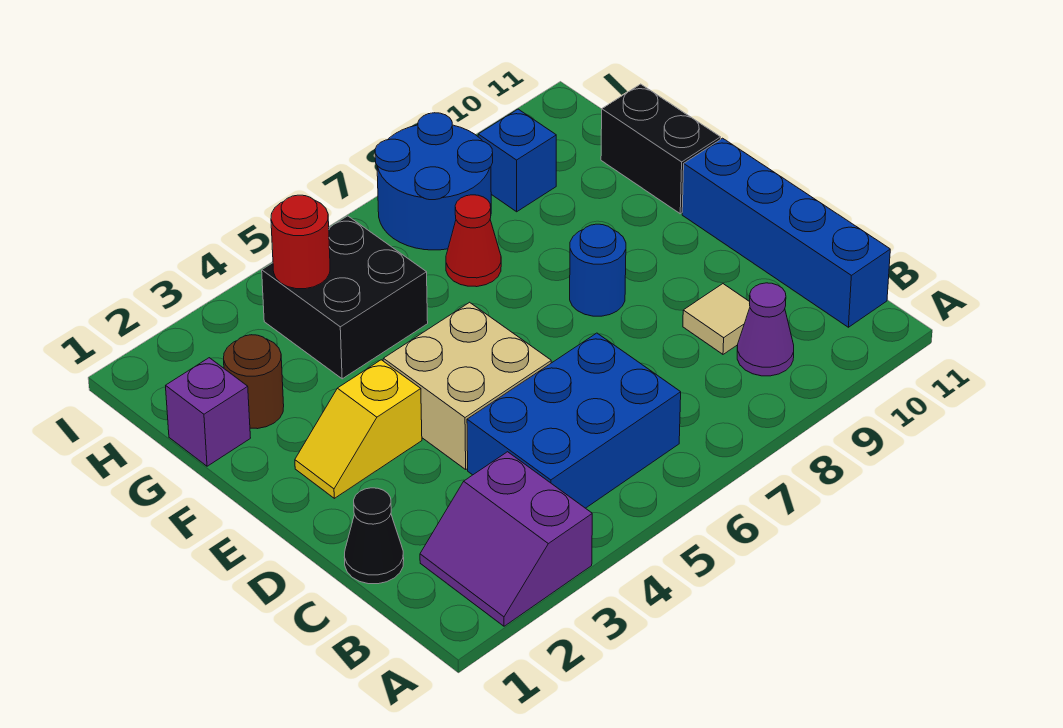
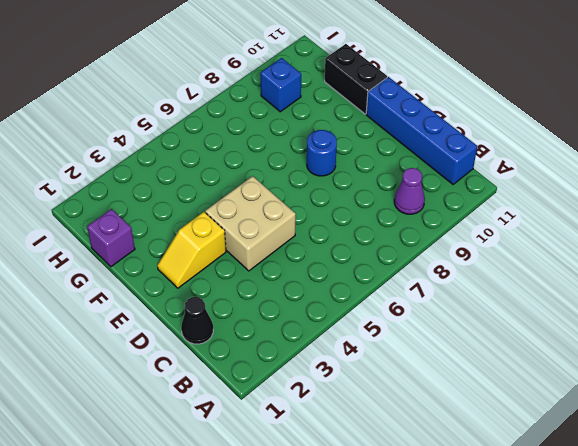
none -> purple slope A2:B3 level 1 top 3
none -> blue brick B4:C6 level 1
none -> tan tile C9 level 1

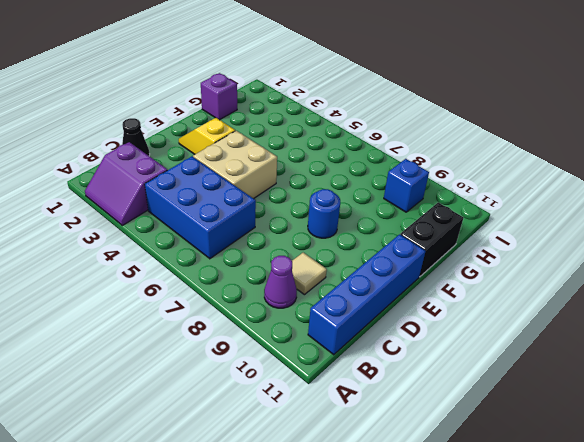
purple slope A2:B3 level 1 top B -> purple slope A2:B3 level 1 top 3
none -> brown round brick G2 level 1
none -> black brick G4:H5 level 1
none -> red cone G7 level 1

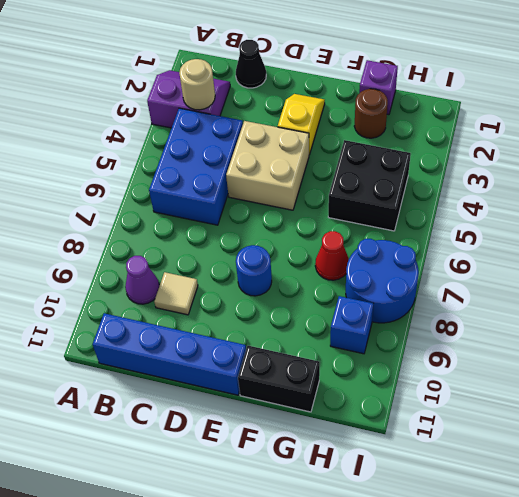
tan round brick B3 level 2 -> none
none -> red round brick H4 level 2

